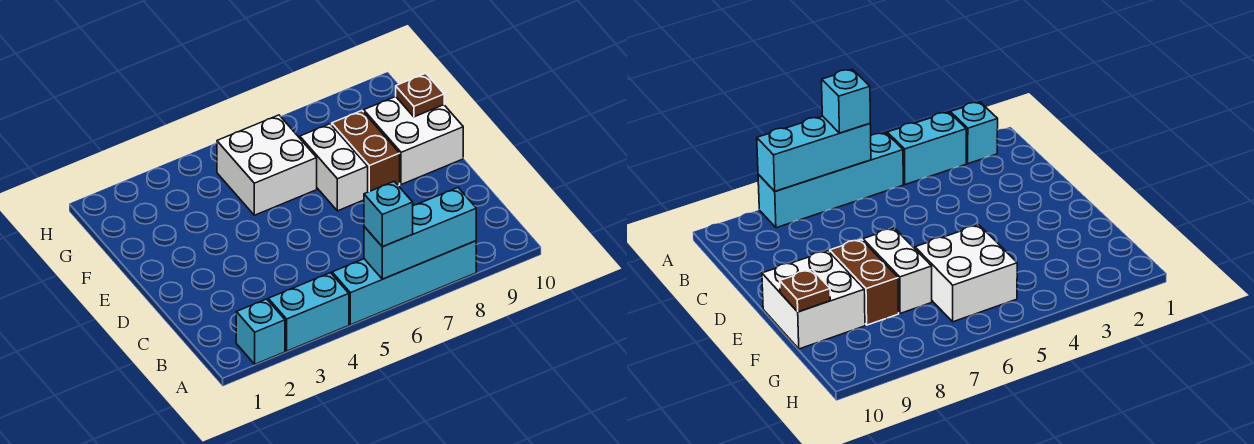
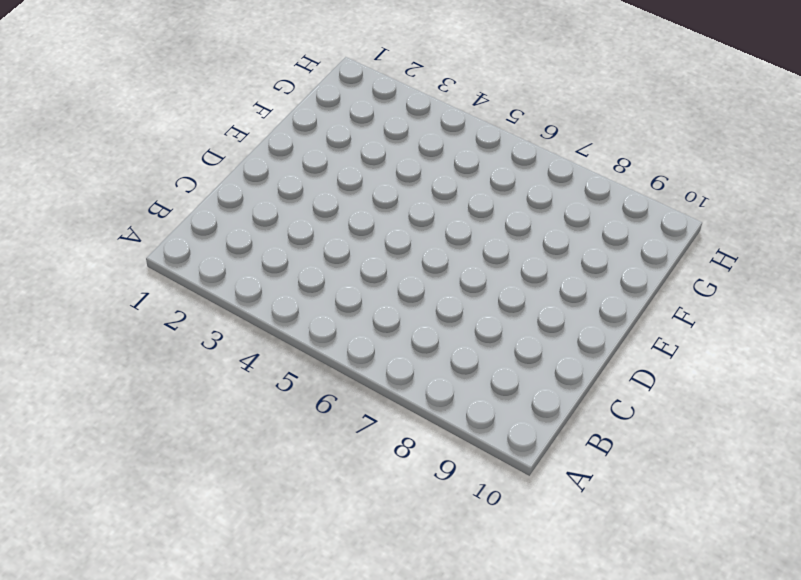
none -> cyan brick A2 level 1
none -> cyan brick A3:A4 level 1

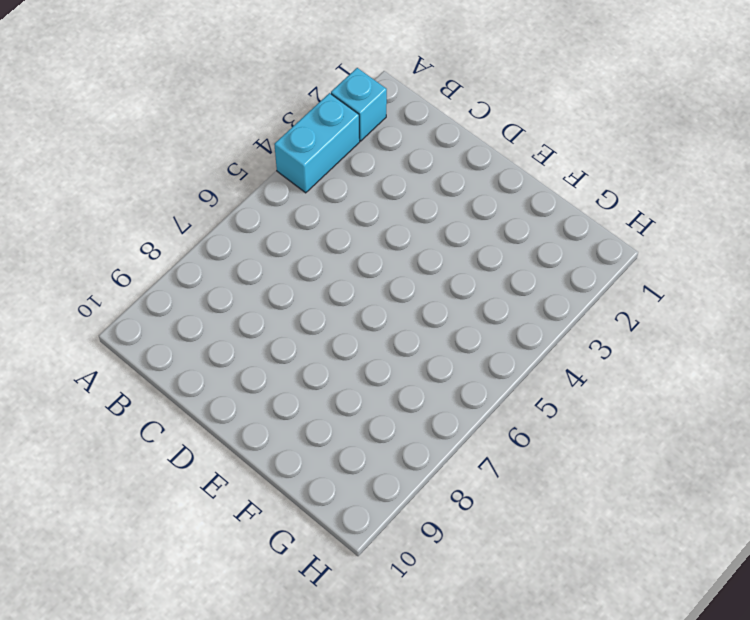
none -> cyan brick A5:A8 level 1
none -> white brick E7:F7 level 1

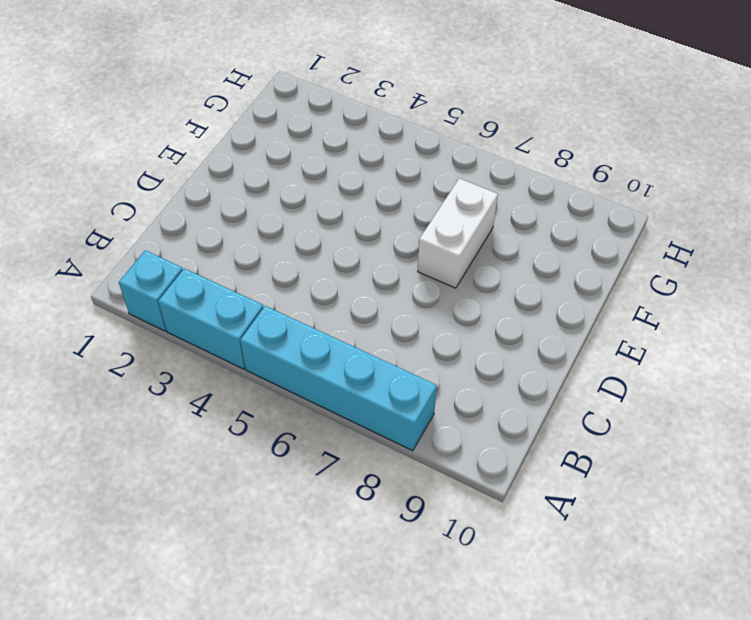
none -> brown brick E8:F8 level 1
none -> white brick E9:F10 level 1

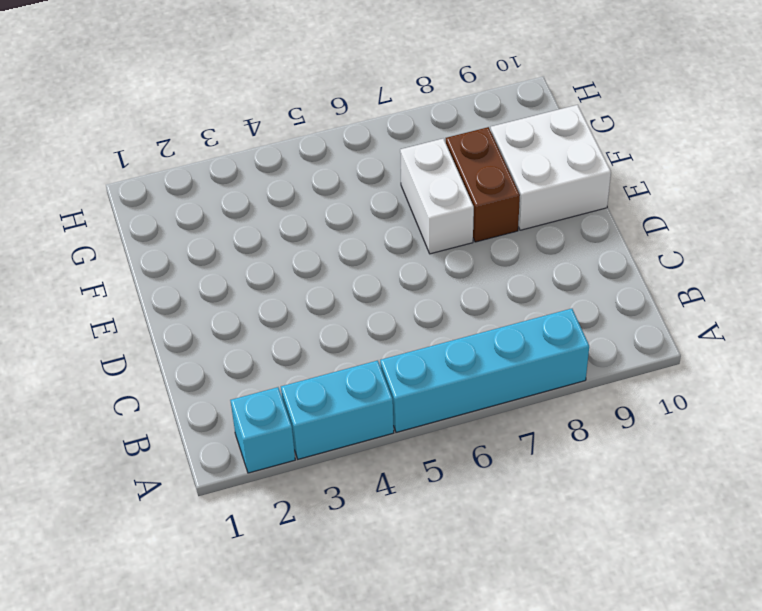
none -> white brick F5:G6 level 1
none -> cyan brick A6:A8 level 2

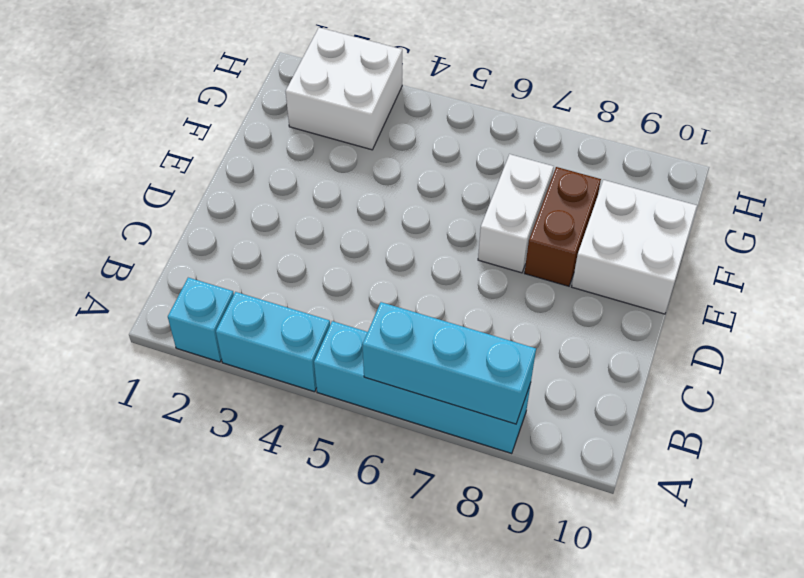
white brick G2:H3 level 1 -> white brick F5:G6 level 1
none -> brown plate F10 level 2
none -> cyan brick A6 level 3

